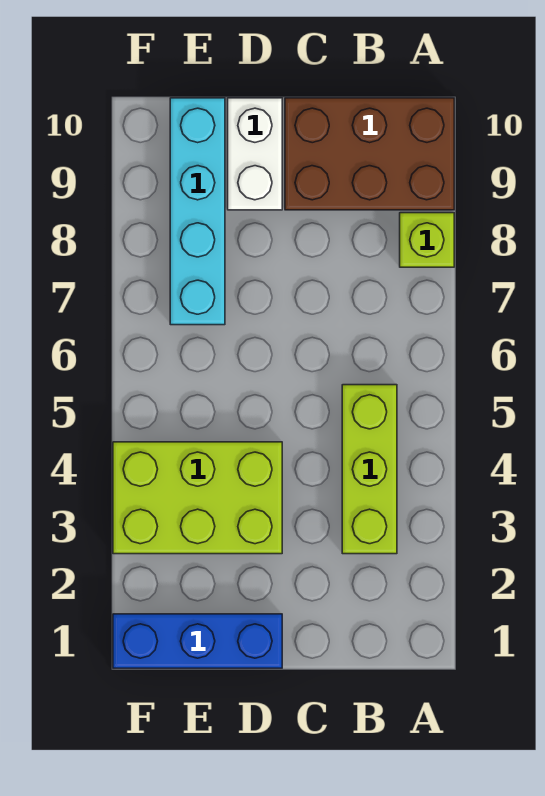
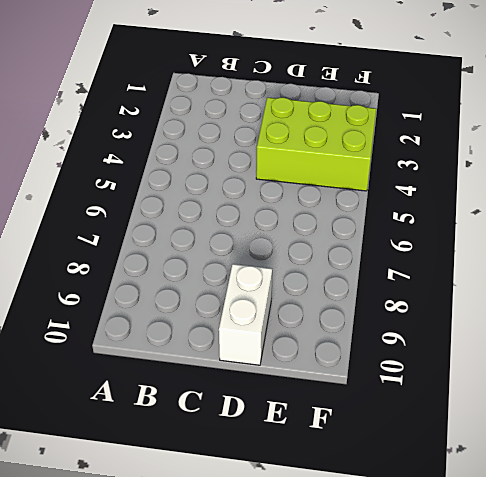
none -> lime brick A8 level 1
none -> brown brick A9:C10 level 1

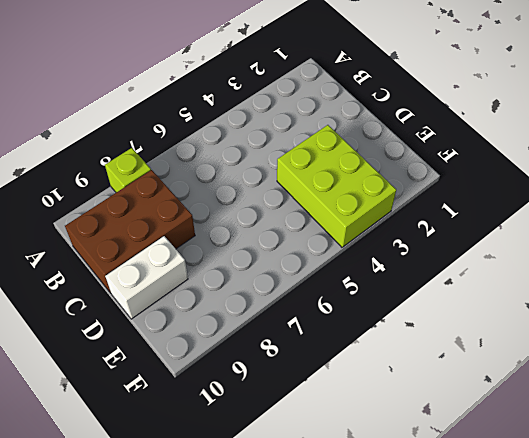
brown brick B8:C10 level 1 -> brown brick A9:C10 level 1
none -> lime brick B3:B5 level 1
none -> blue brick D1:F1 level 1

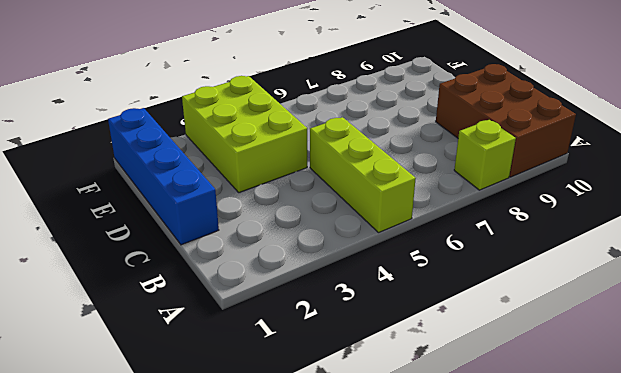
lime brick A5:C5 level 1 -> lime brick B3:B5 level 1
blue brick C1:F1 level 1 -> blue brick D1:F1 level 1
none -> white brick D9:D10 level 1
none -> cyan brick E7:E10 level 1

